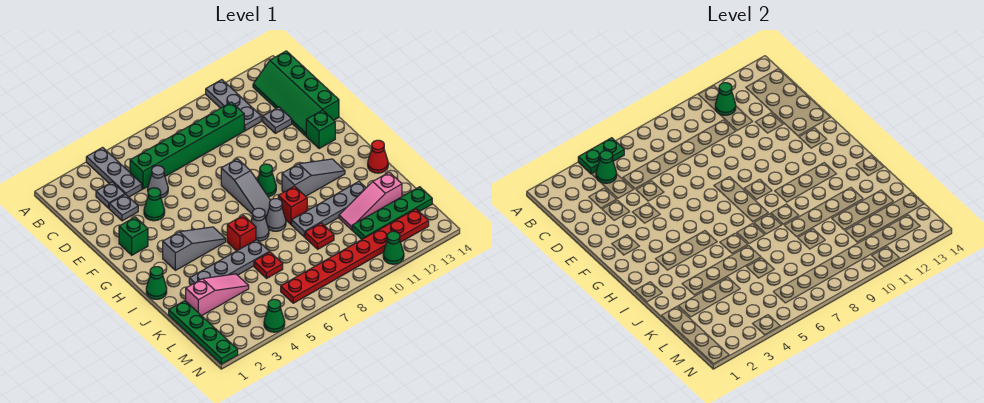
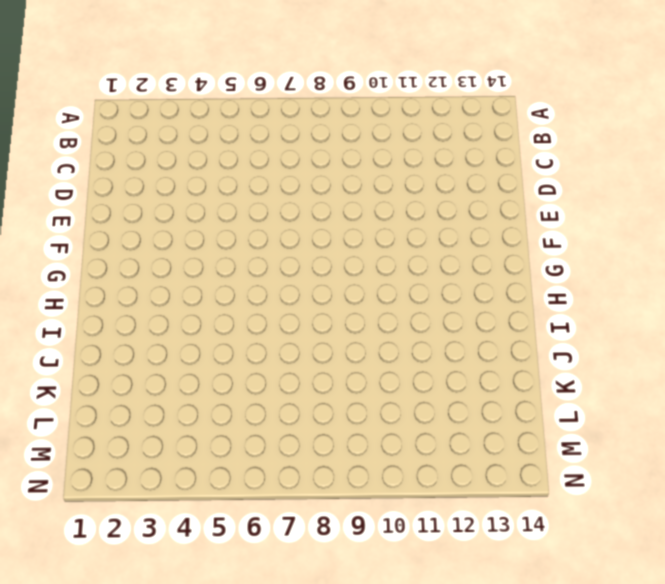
none -> grey plate A4:C4 level 1
none -> grey plate A11:C11 level 1
none -> green slope B13:E14 level 1 top 14
none -> grey plate C3 level 1

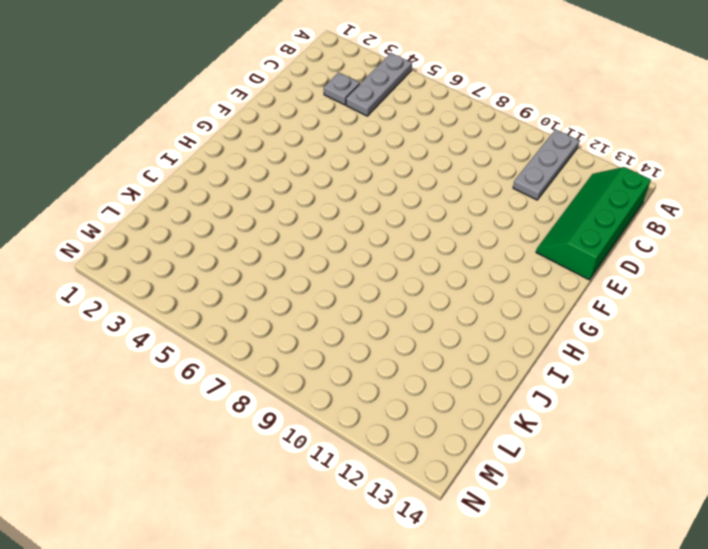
none -> green brick C5:C10 level 1
none -> grey plate D3 level 1
none -> grey cone D5 level 1
none -> grey plate D12 level 1

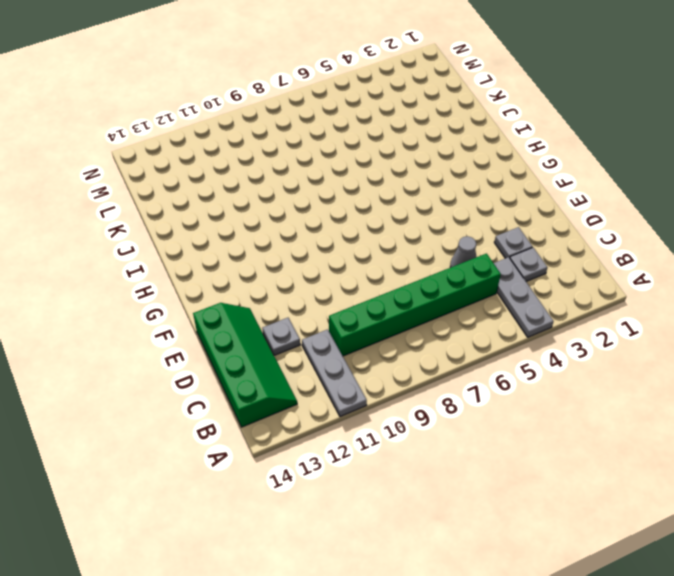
none -> green cone E4 level 1
none -> green brick F2 level 1
none -> grey slope F8:H8 level 1 top F
none -> green brick F13 level 1

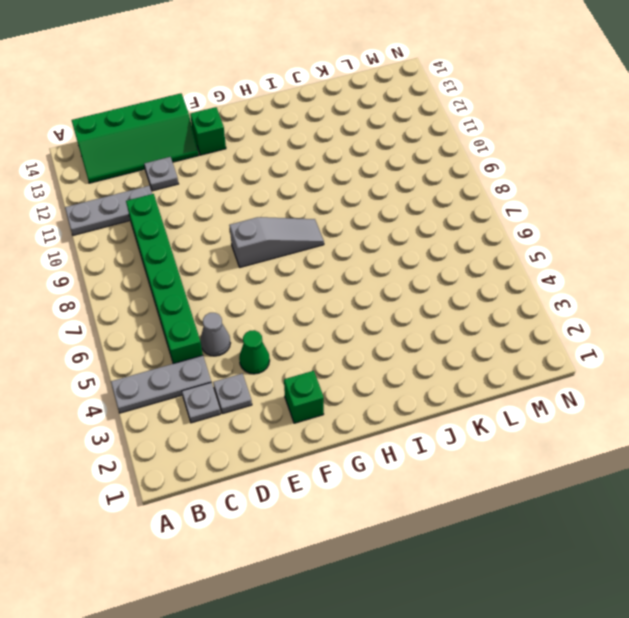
none -> green cone G9 level 1
none -> grey slope H3:H5 level 1 top 3
none -> grey slope H10:H12 level 1 top 10
none -> green cone I1 level 1

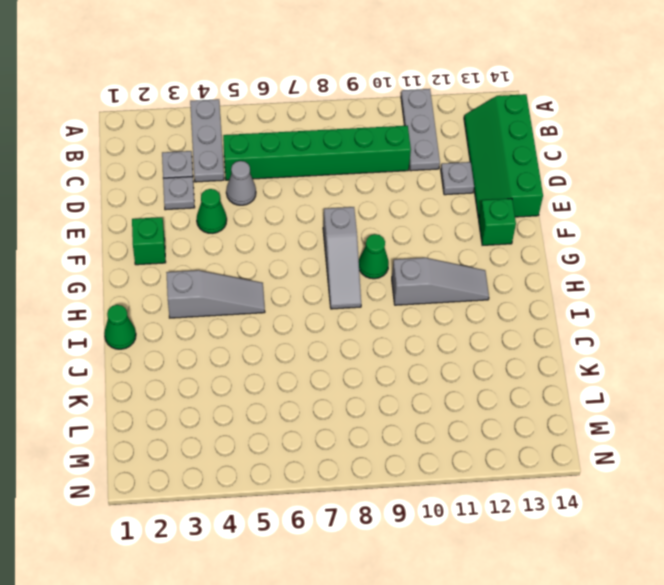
none -> red brick I6 level 1
none -> grey cone I7 level 1
none -> grey cone I8 level 1
none -> red brick I9 level 1

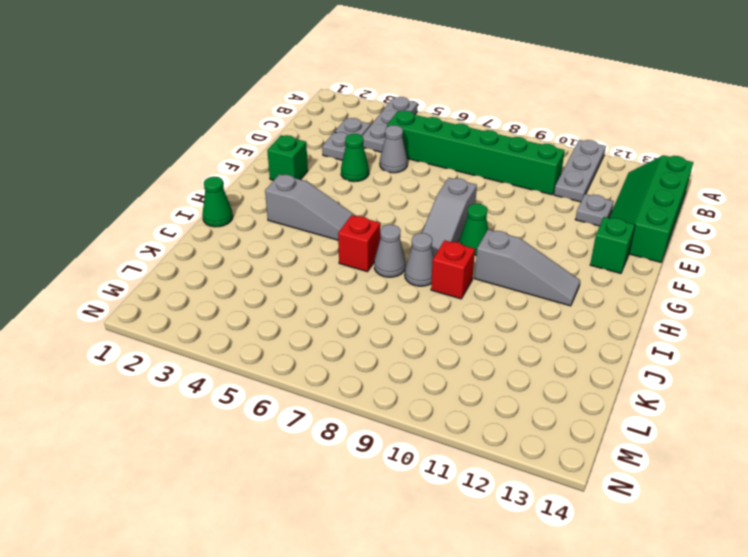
none -> red cone I14 level 1
none -> grey plate J3:J6 level 1
none -> grey plate J9:J12 level 1
none -> green plate K1:N1 level 1

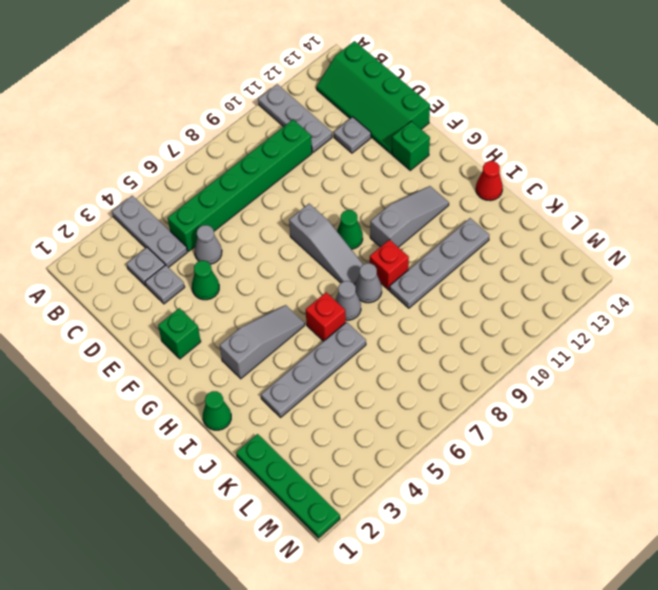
none -> pink slope K2:K4 level 1 top 2
none -> red plate K6 level 1
none -> red plate K9 level 1
none -> pink slope K11:K13 level 1 top 13

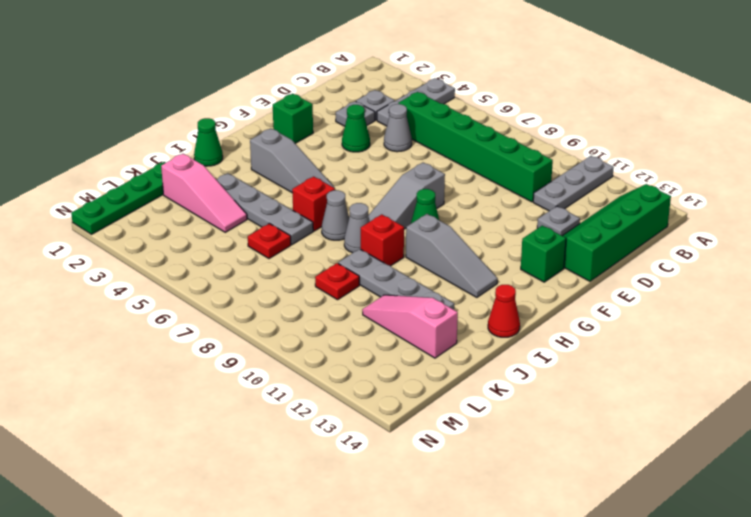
none -> green plate L11:L14 level 1
none -> red plate M6:M13 level 1
none -> green cone N4 level 1
none -> green cone N11 level 1

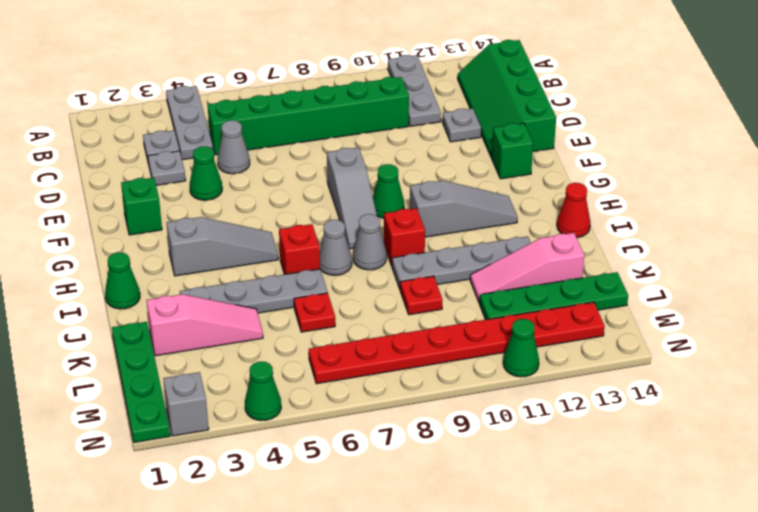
grey brick N2 level 1 -> none
none -> green plate A4:A5 level 2
none -> green cone B4 level 2
none -> green cone B11 level 2

